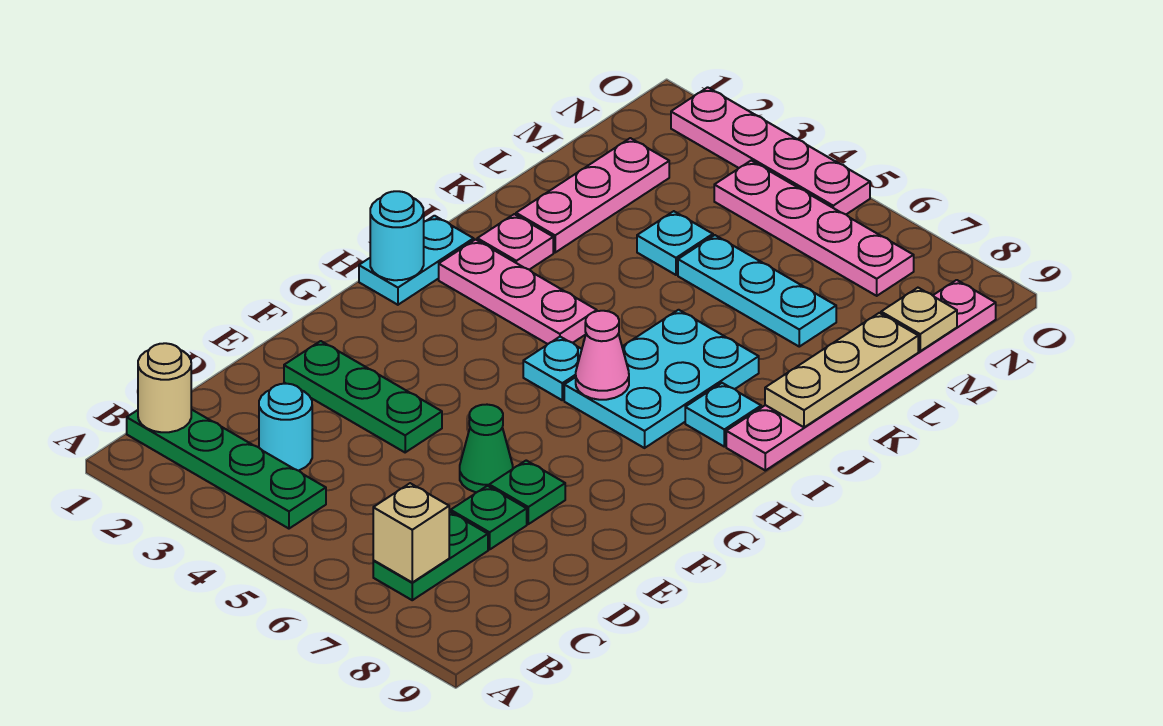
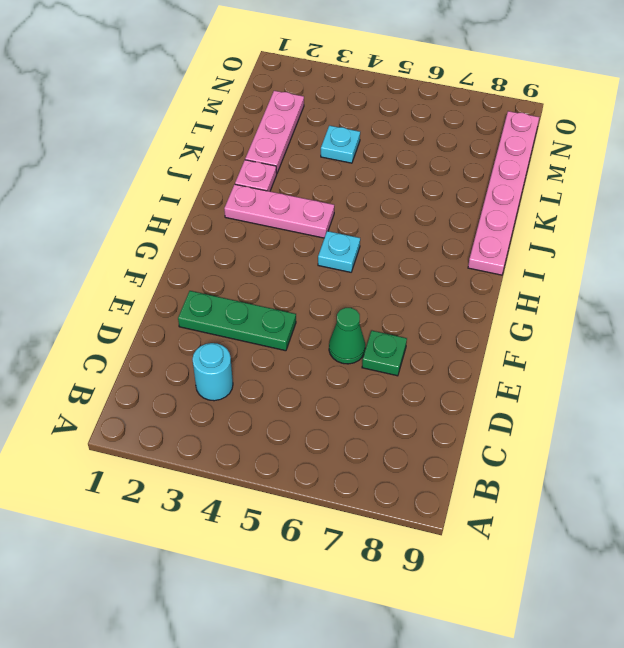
none -> green plate B1:B4 level 1
none -> green plate B7:C7 level 1
none -> green plate D7 level 1

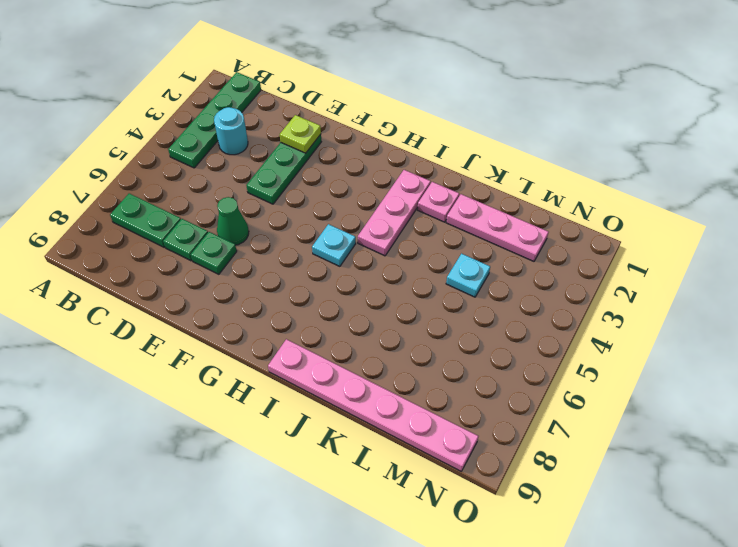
lime plate E2 level 2 -> none
none -> cyan plate H1:I1 level 1
none -> cyan plate H6:J7 level 1
none -> cyan plate I8 level 1

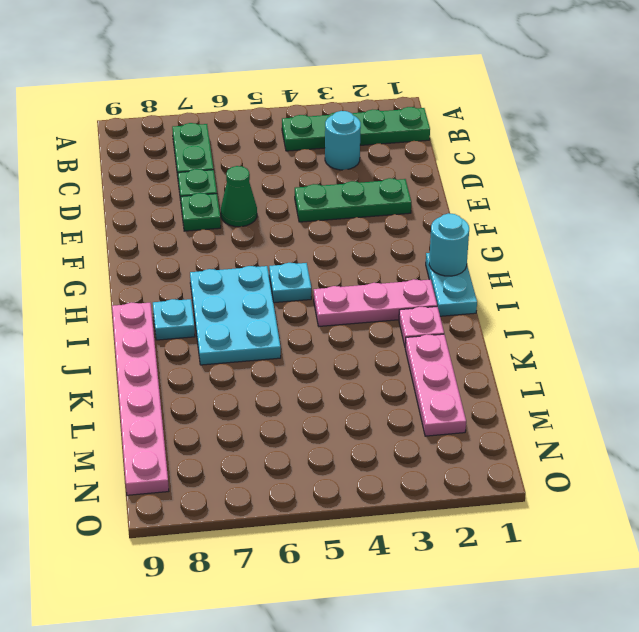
none -> cyan plate L4 level 1
none -> cyan plate L5:L7 level 1
none -> pink plate N4:N7 level 1

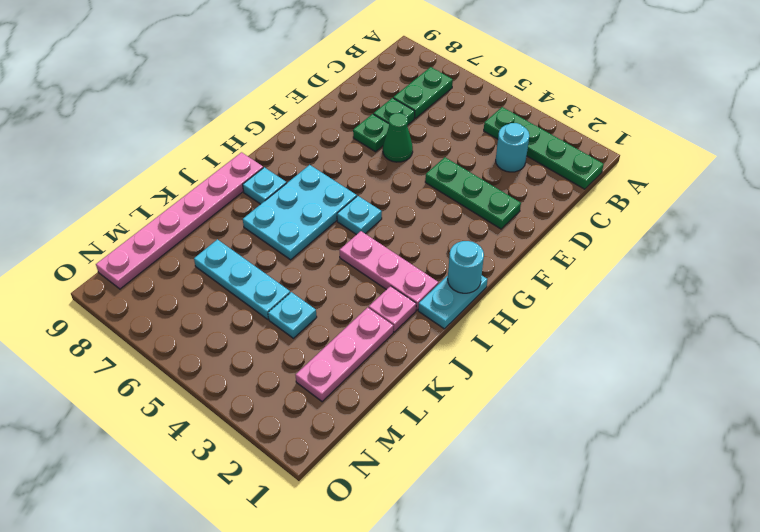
none -> pink plate N4:N7 level 1
none -> pink plate O2:O5 level 1
none -> tan round brick B1 level 2

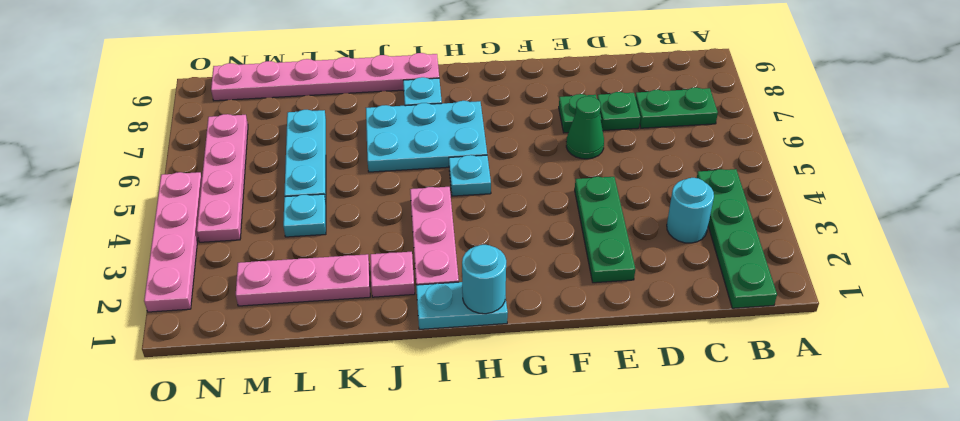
none -> tan round brick B1 level 2
none -> tan brick B7 level 2
none -> pink cone H6 level 2

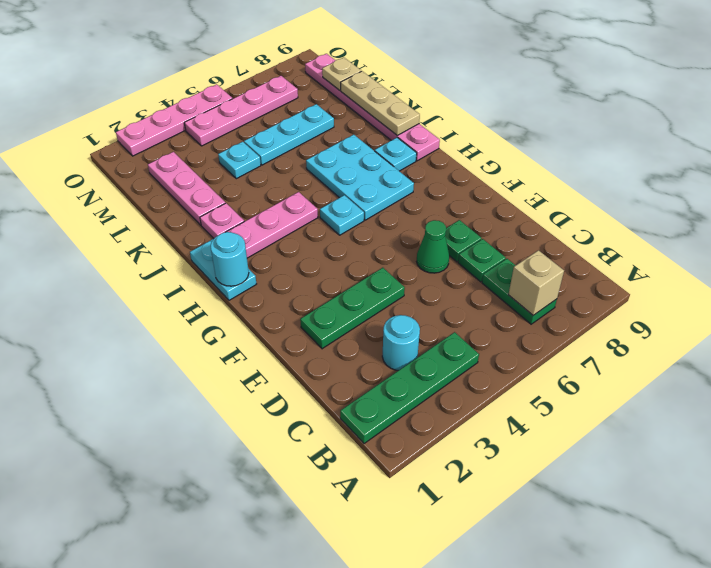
none -> tan round brick B1 level 2
none -> pink cone H6 level 2

